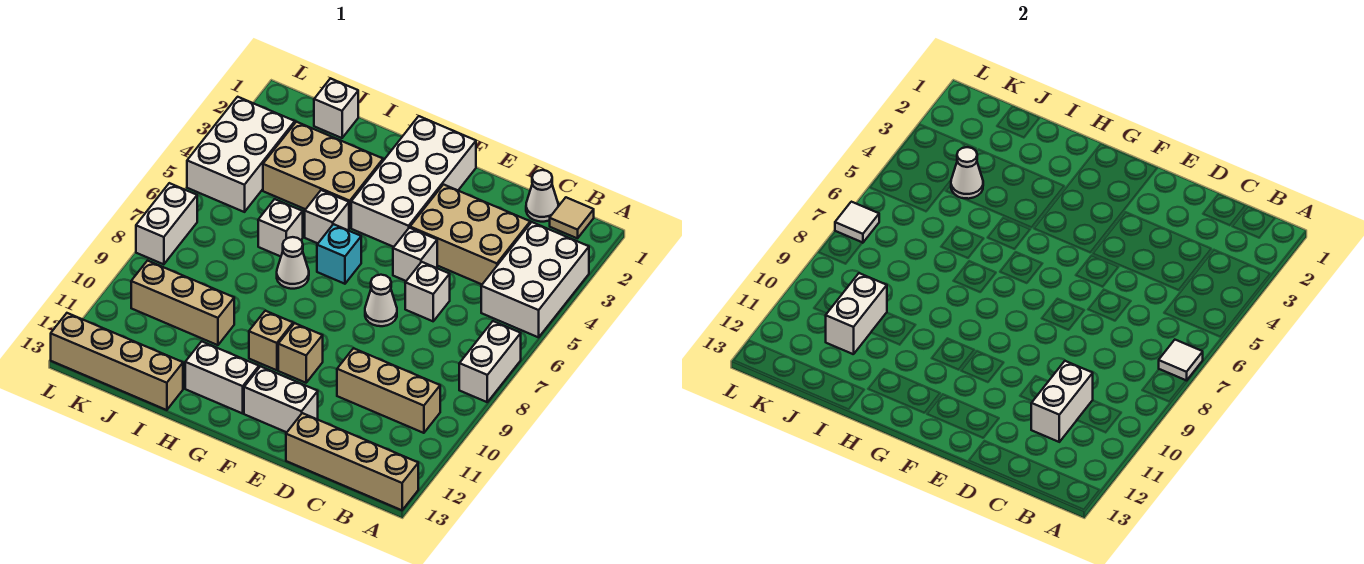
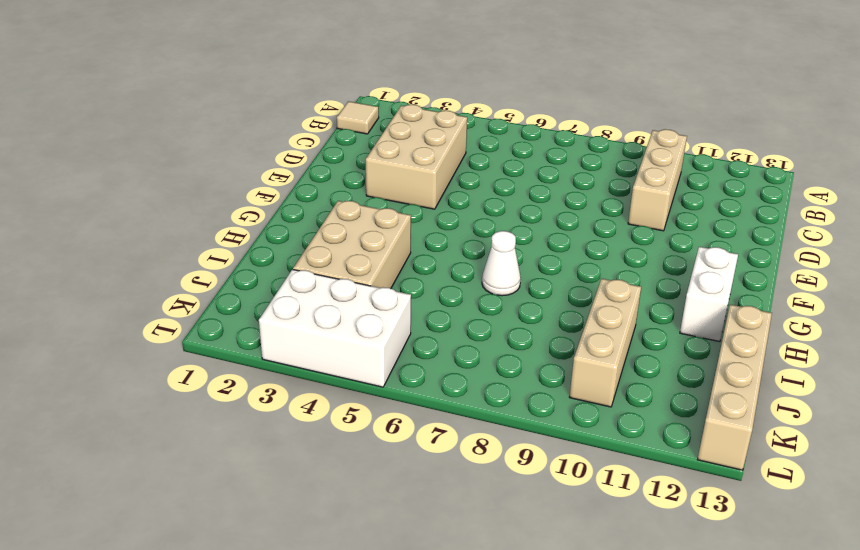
none -> white brick A3:B5 level 1
none -> white brick A7:A8 level 1
none -> tan brick A13:D13 level 1
none -> white cone C1 level 1

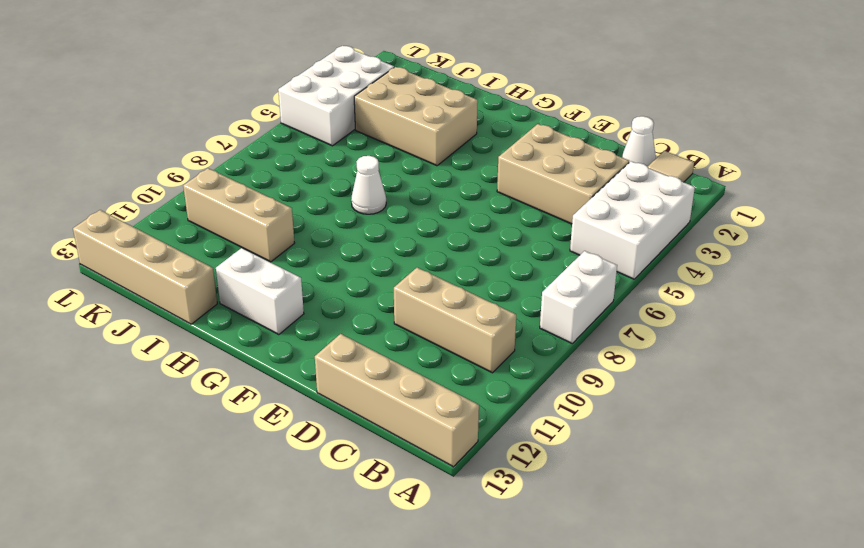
none -> white brick D6 level 1
none -> white brick E5 level 1
none -> white cone E7 level 1
none -> white brick E12:F12 level 1

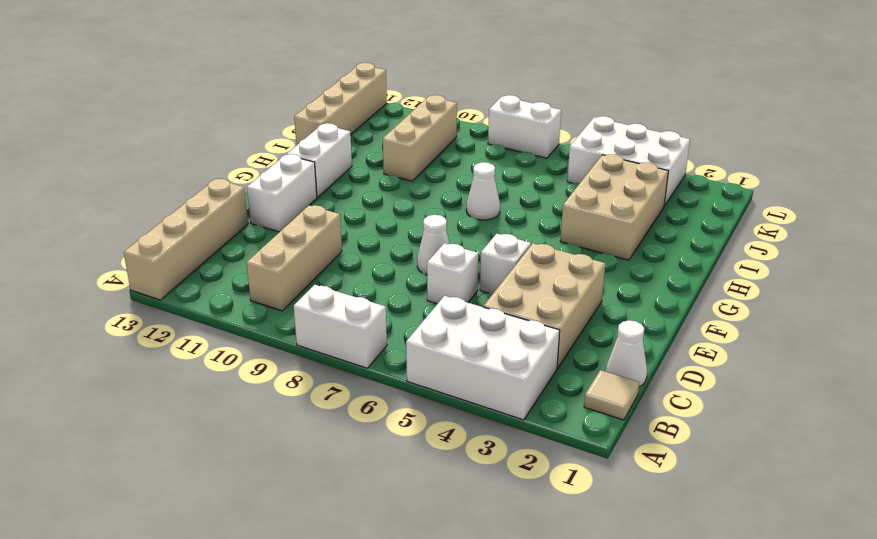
none -> white brick F1:G4 level 1
none -> tan brick F10 level 1
none -> cyan brick G6 level 1
none -> tan brick G10 level 1

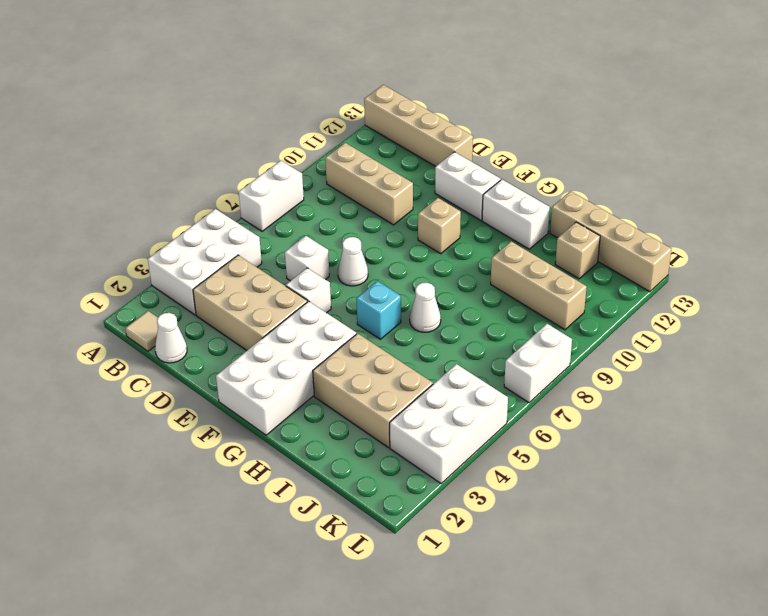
tan brick J12 level 1 -> tan brick G10 level 1
none -> white brick H5 level 1
none -> white brick I6 level 1
none -> white brick J1 level 1
none -> white tile A7 level 2

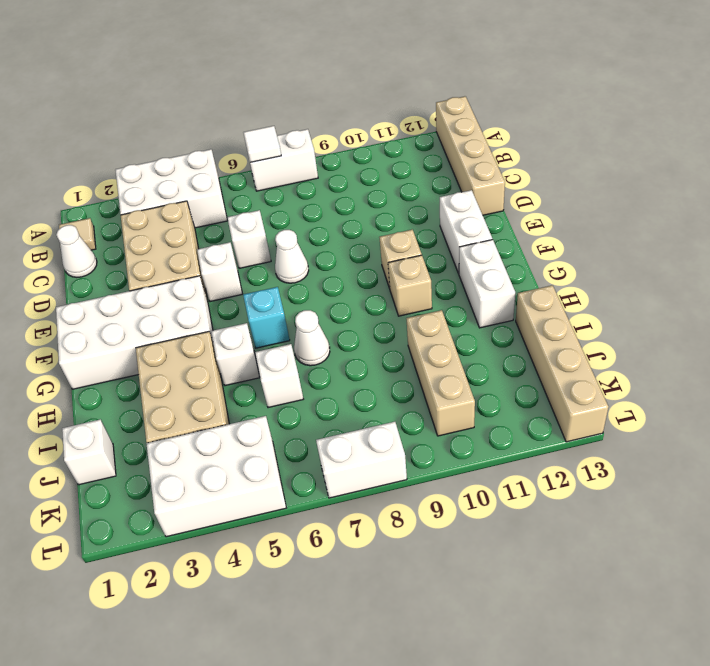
none -> tan brick B10:D10 level 1
none -> white brick C10:C11 level 2
none -> white cone J4 level 2
none -> white brick J10:J11 level 2

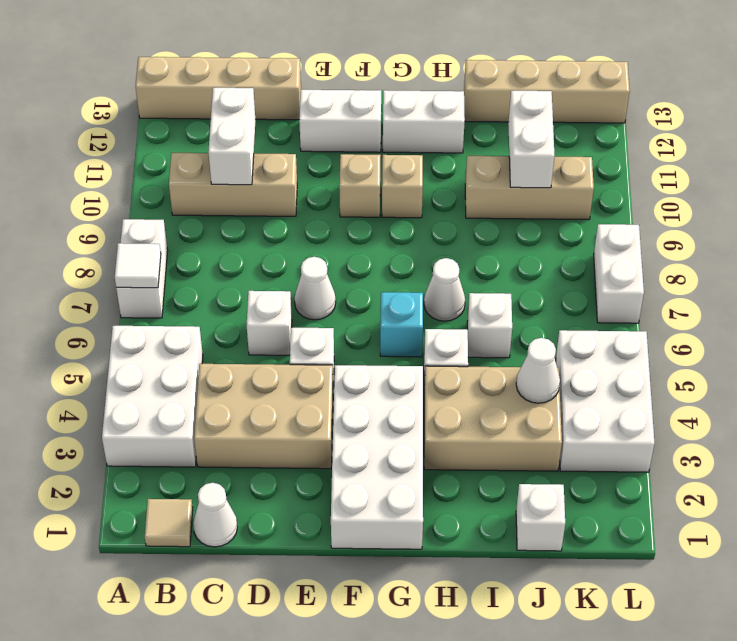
none -> white tile L7 level 2

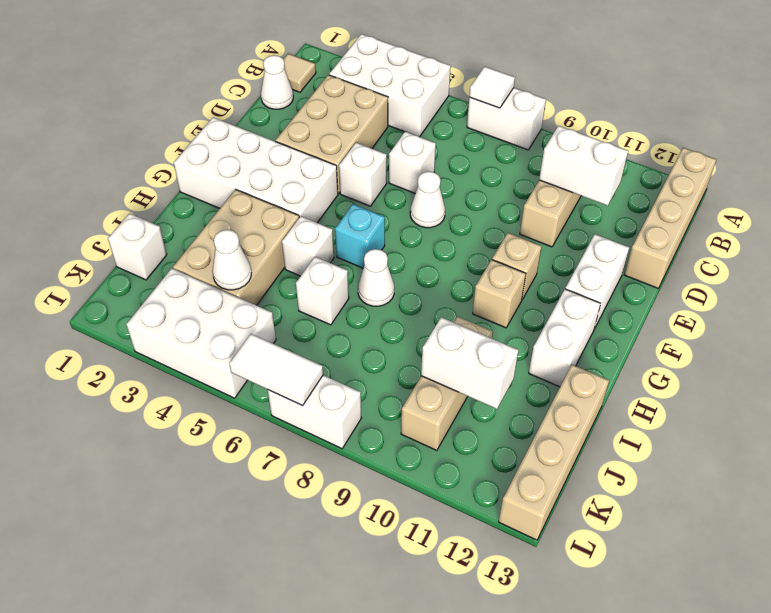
white tile L6:L7 level 2 -> white tile L7 level 2

